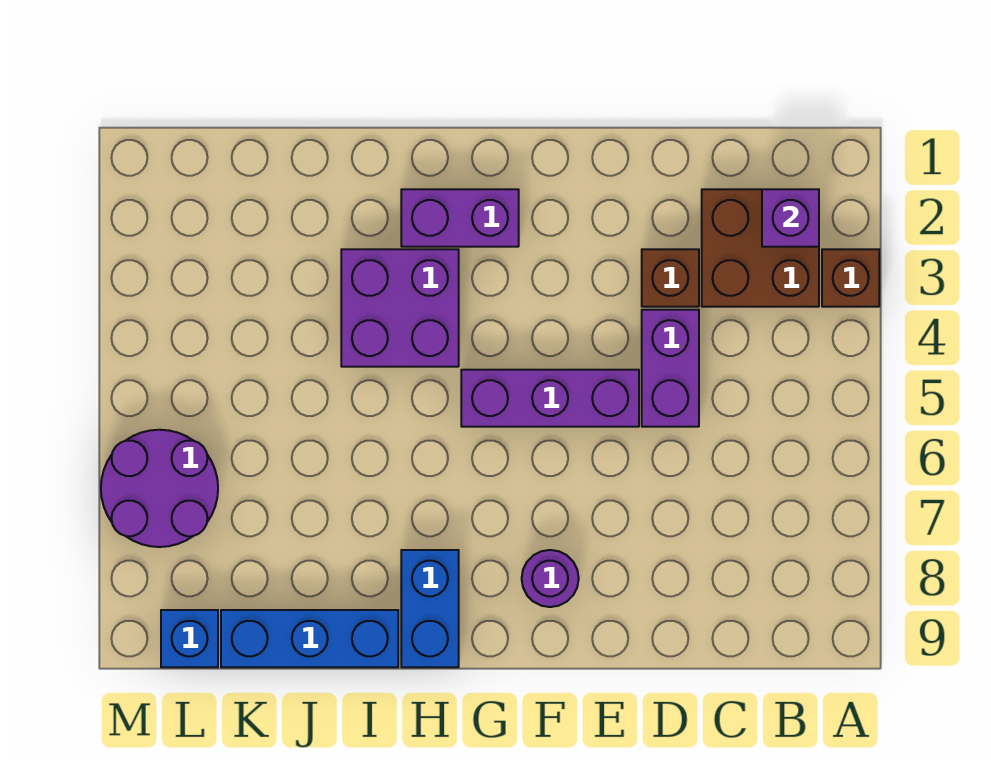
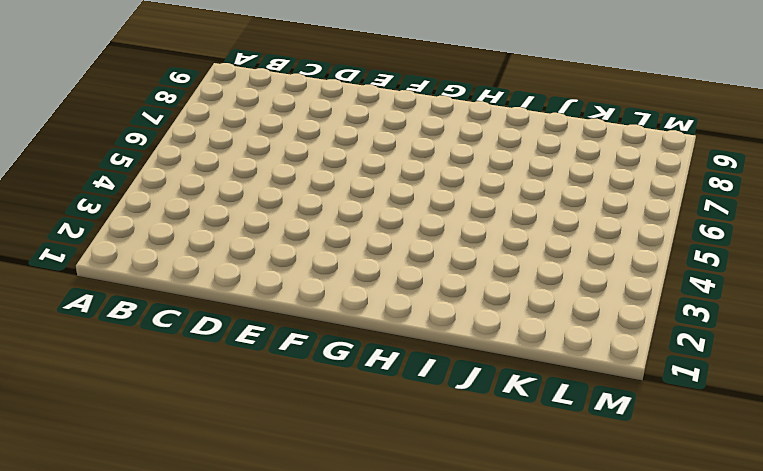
none -> brown brick A3 level 1
none -> brown brick B2:C3 level 1
none -> brown brick D3 level 1

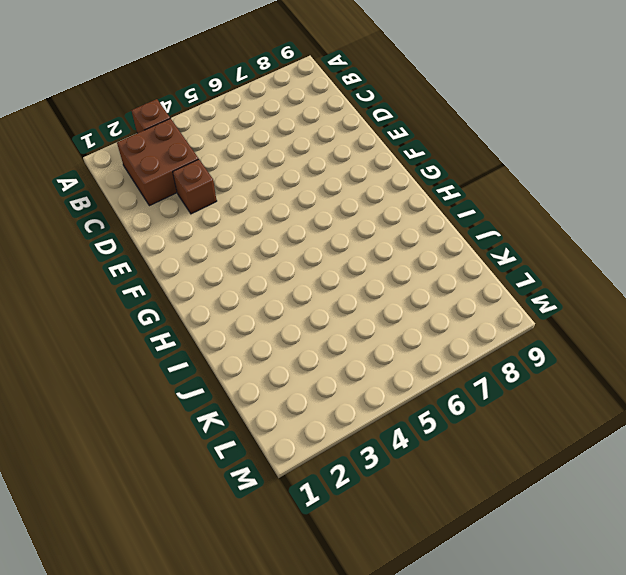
none -> purple brick D4:D5 level 1
none -> purple brick E5:G5 level 1
none -> purple round brick F8 level 1

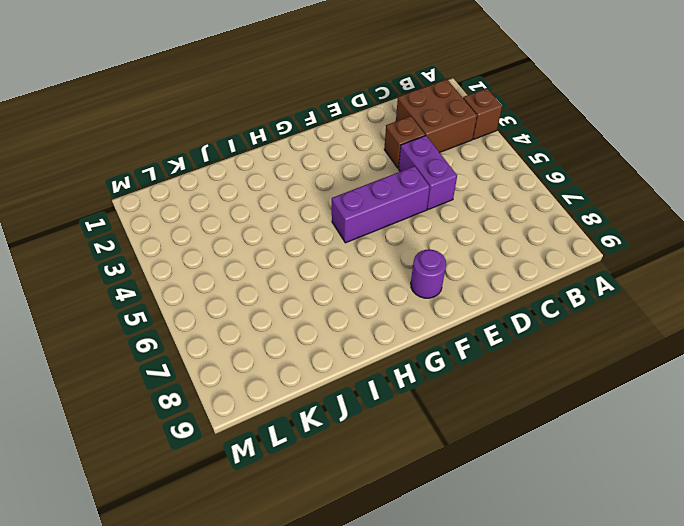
none -> purple brick G2:H2 level 1
none -> purple brick H3:I4 level 1
none -> blue brick H8:H9 level 1

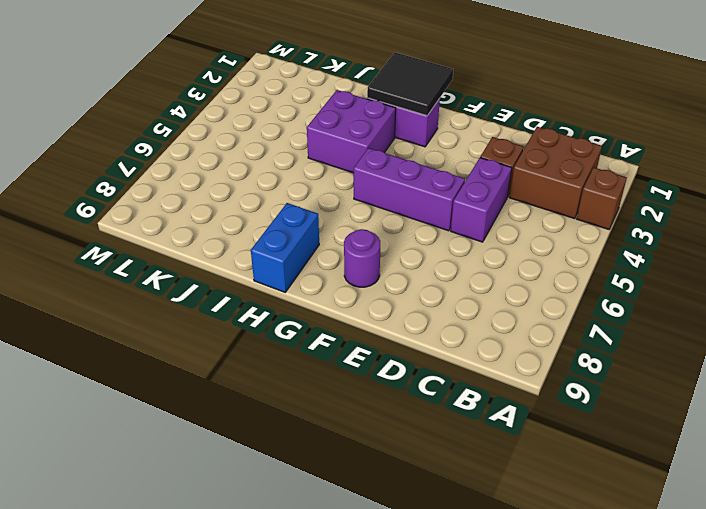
black tile G1:H2 level 2 -> none
none -> blue brick I9:K9 level 1
none -> purple round brick L6:M7 level 1
none -> blue brick L9 level 1

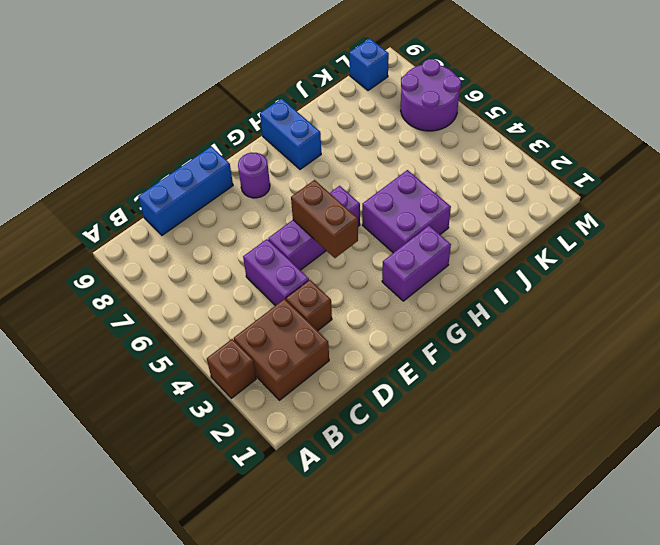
blue brick C9:E9 level 1 -> blue brick I9:K9 level 1
brown brick F4:F5 level 2 -> none
none -> purple brick B2 level 2

